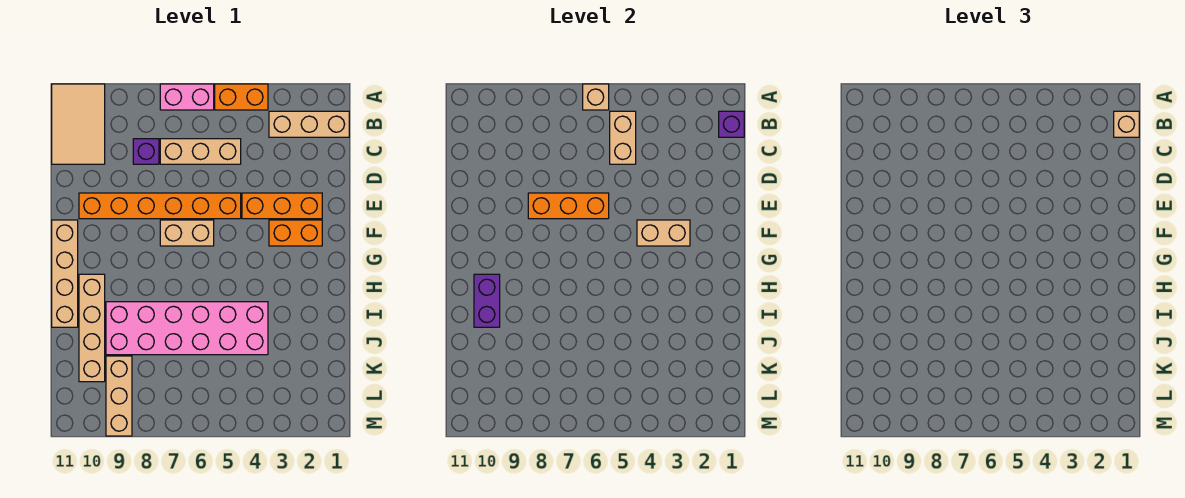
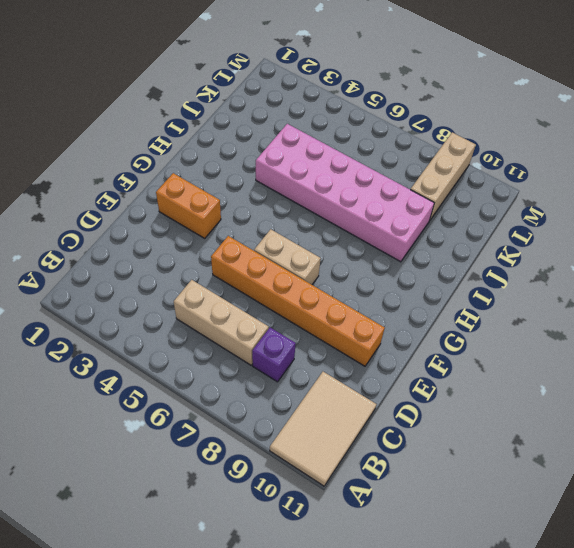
none -> orange brick A4:A5 level 1
none -> pink brick A6:A7 level 1
none -> tan brick B1:B3 level 1

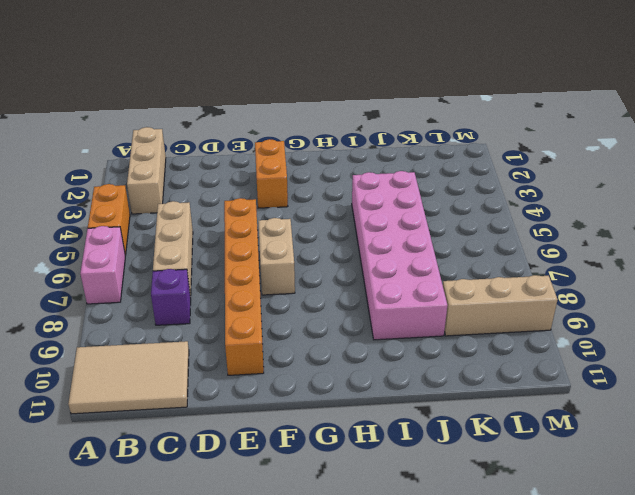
none -> orange brick E2:E4 level 1
none -> tan brick F11:I11 level 1
none -> tan brick H10:K10 level 1

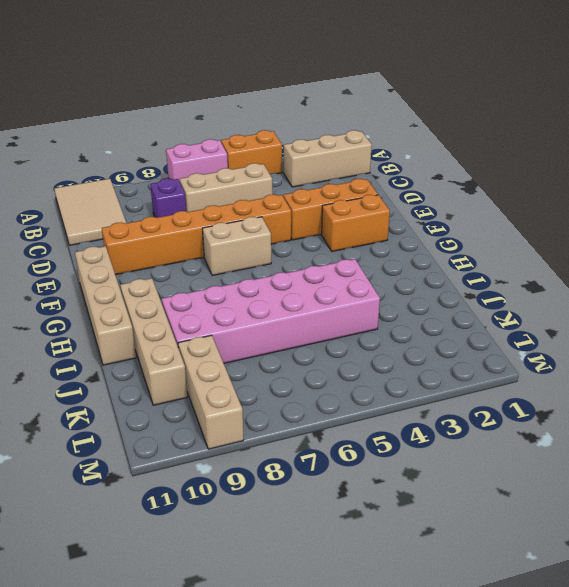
none -> tan brick A6 level 2
none -> purple brick B1 level 2
none -> tan brick B5:C5 level 2

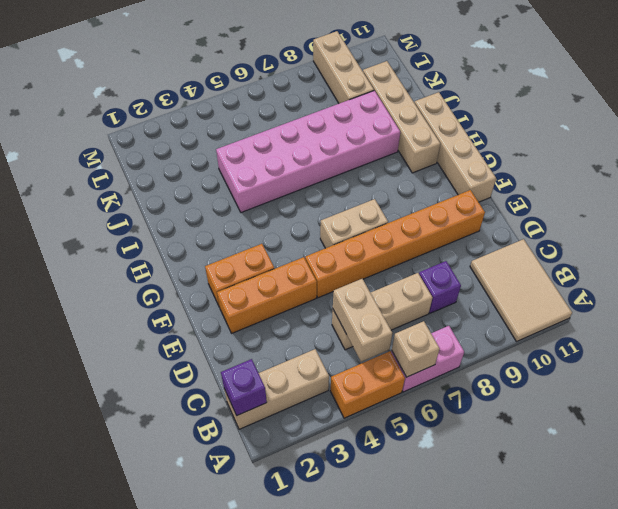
none -> orange brick E6:E8 level 2
none -> tan brick F3:F4 level 2
none -> purple brick H10:I10 level 2

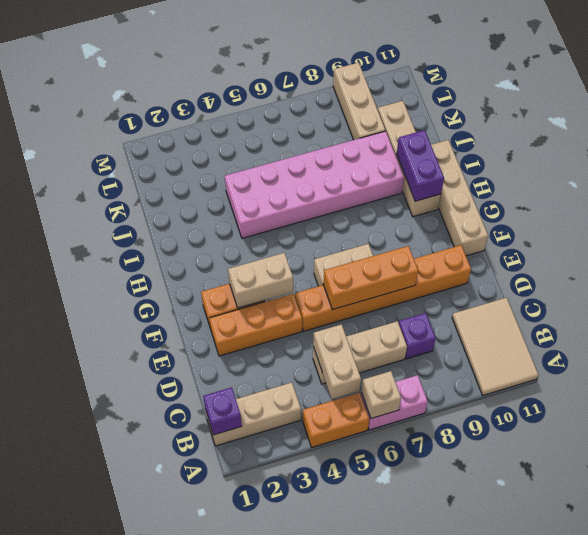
none -> tan brick B1 level 3

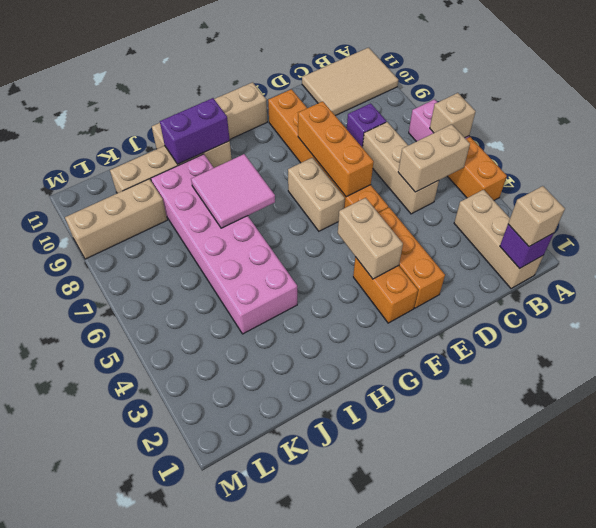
pink tile H7:I8 level 2 -> none

